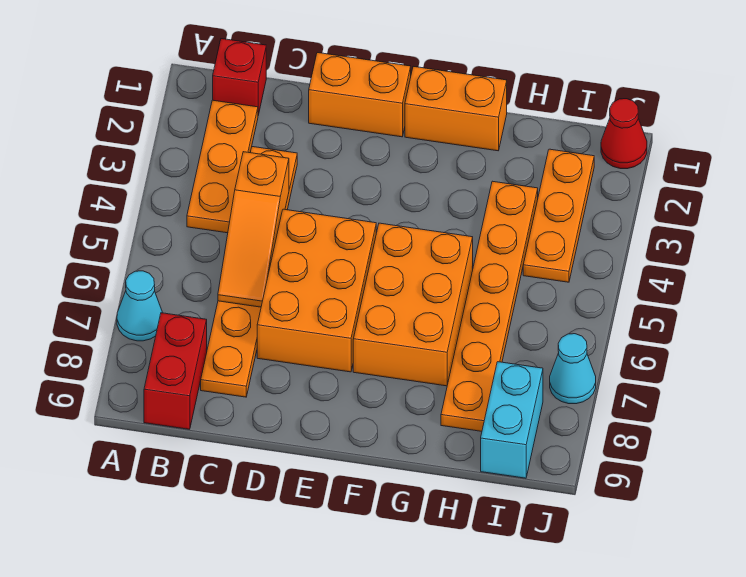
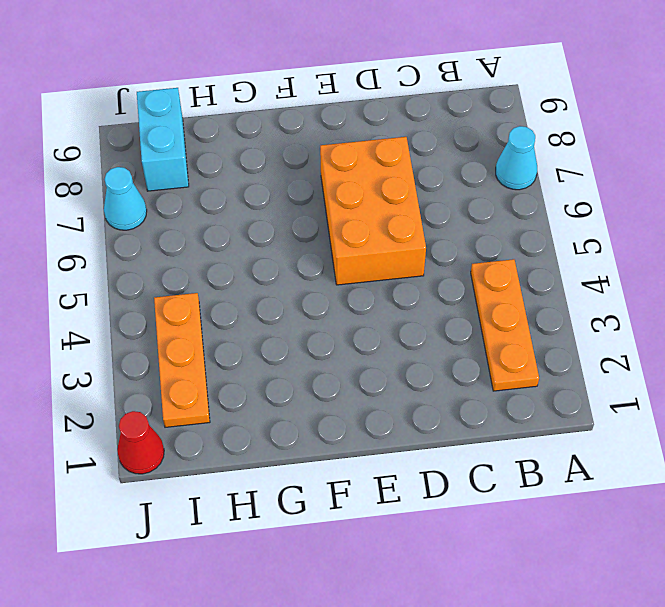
none -> red brick B1 level 1
none -> red brick B8:B9 level 1
none -> orange plate C3:C8 level 1

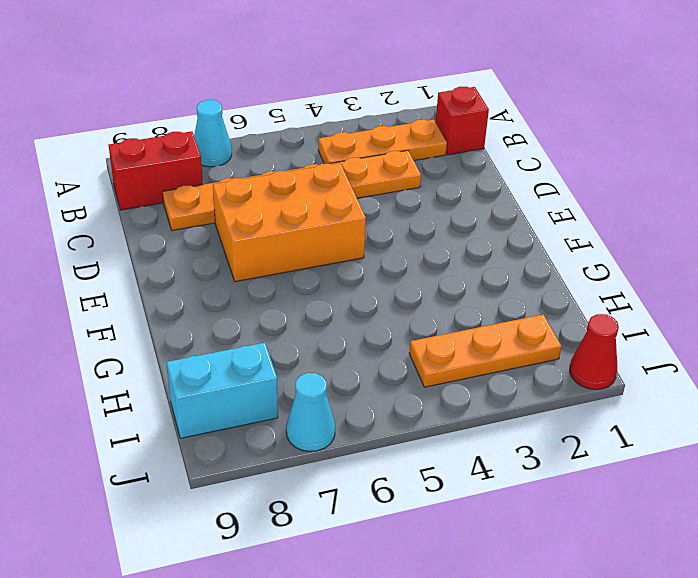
none -> orange brick D1:E1 level 1
none -> orange brick F1:G1 level 1
none -> orange brick F5:G7 level 1

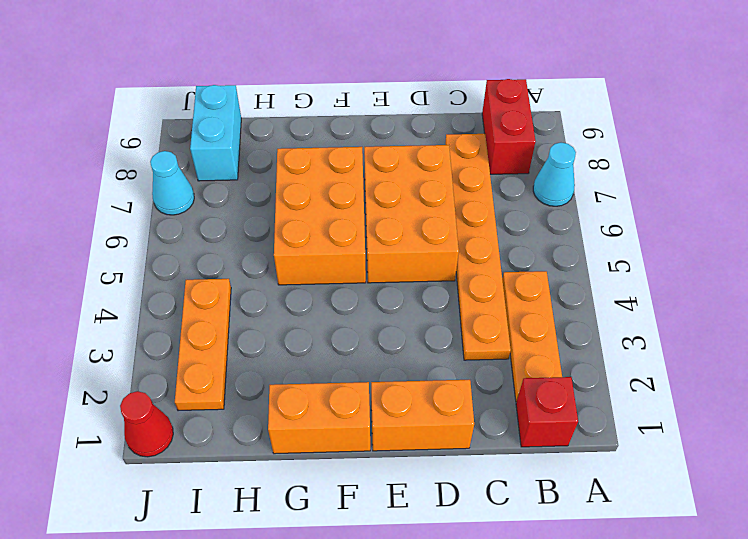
none -> orange plate H3:H8 level 1
none -> orange slope C4:C6 level 2 top 4

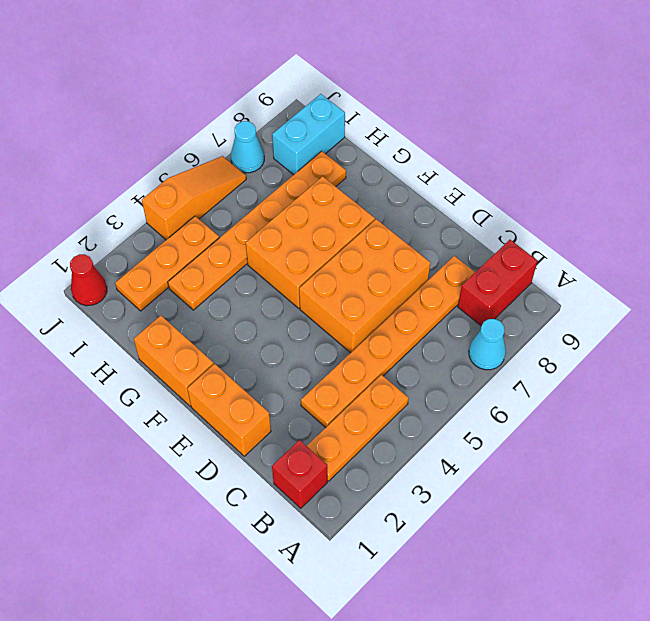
orange slope J4:J6 level 1 top 4 -> orange slope C4:C6 level 2 top 4

